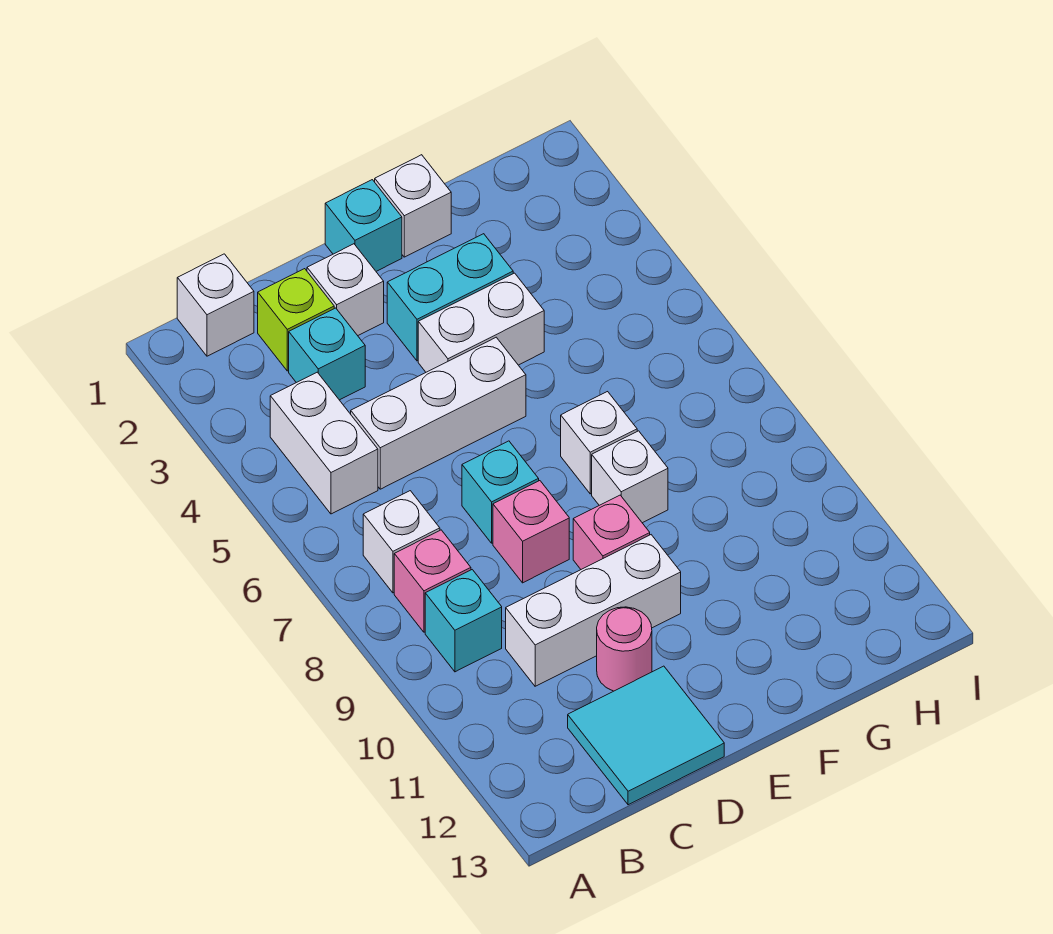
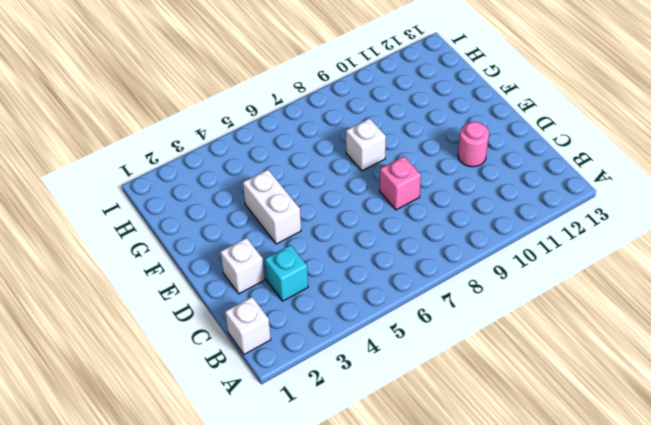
none -> white brick B4:B5 level 1
none -> white brick B7 level 1
none -> pink brick B8 level 1

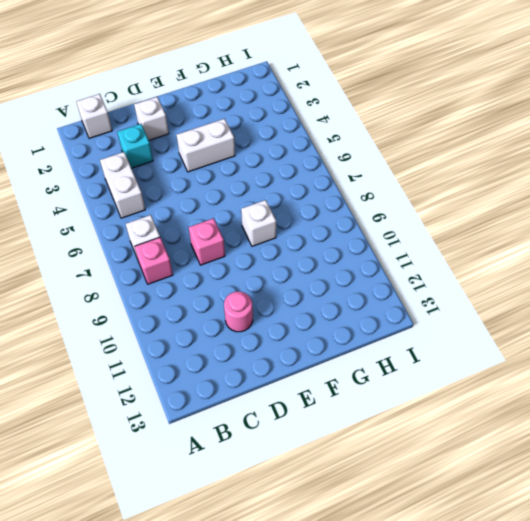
none -> cyan brick B9 level 1
none -> lime brick C2 level 1
none -> white brick C5:E5 level 1

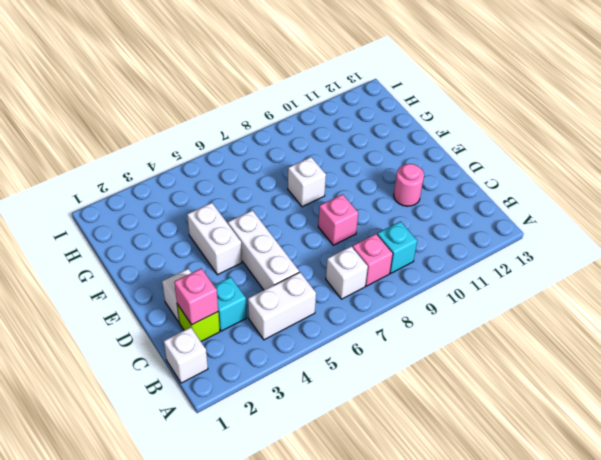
pink brick C2 level 2 -> pink brick E9 level 1
none -> white brick C10:E10 level 1
none -> cyan tile C12:D13 level 1
none -> cyan brick D7 level 1

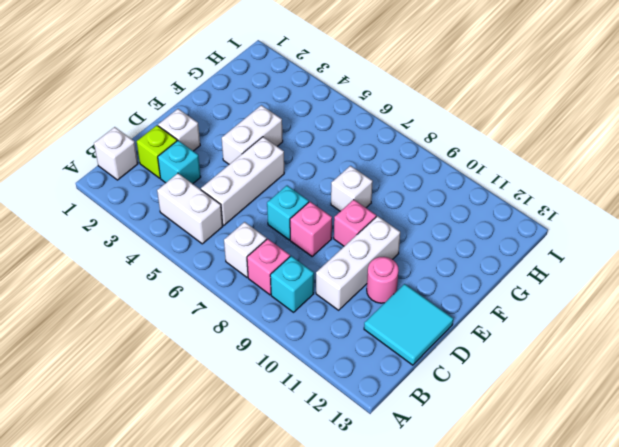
none -> cyan brick E1 level 1
none -> cyan brick E3:F3 level 1
none -> white brick F1 level 1

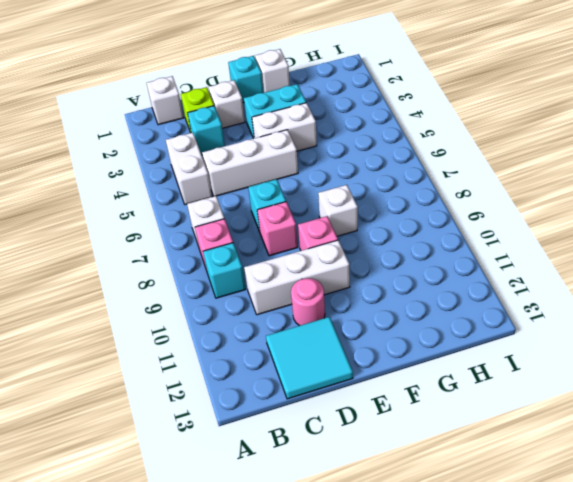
none -> white brick F7 level 1

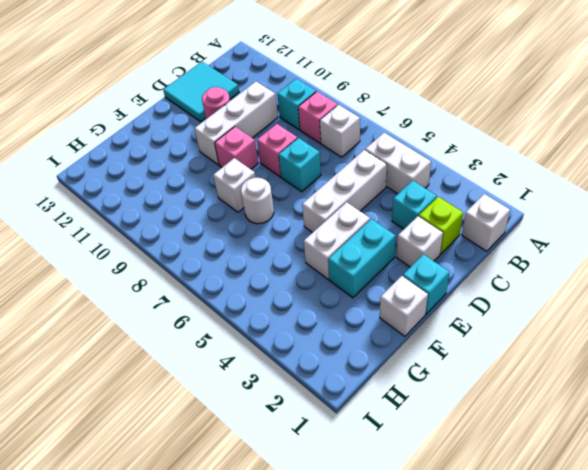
white round brick F7 level 1 -> white brick F7 level 1

